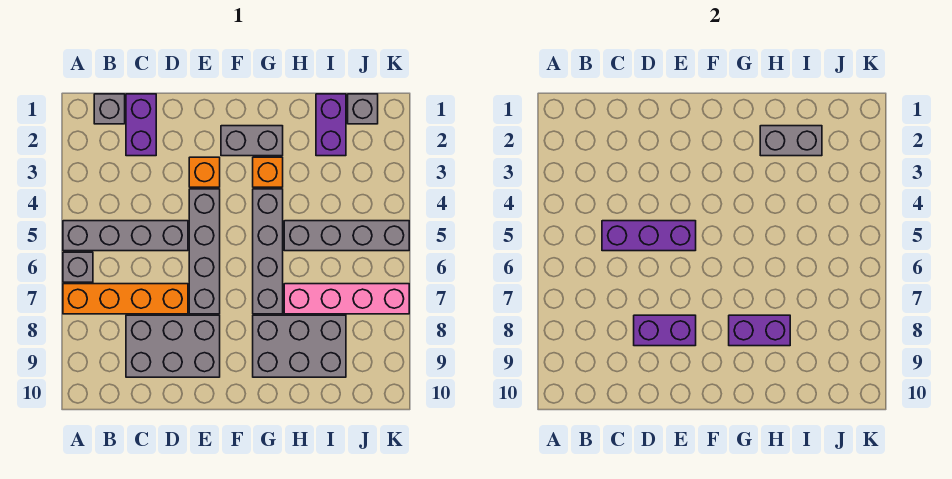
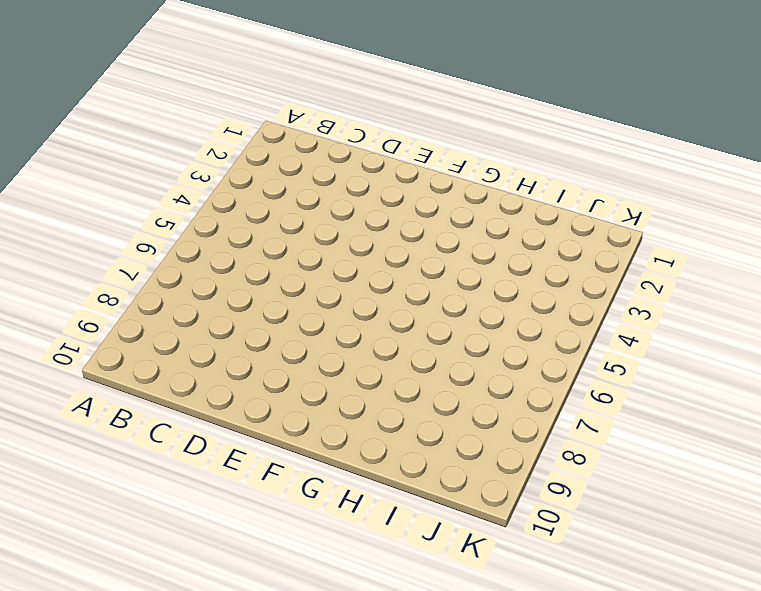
none -> grey brick A5:D5 level 1
none -> grey brick A6 level 1
none -> orange brick A7:D7 level 1

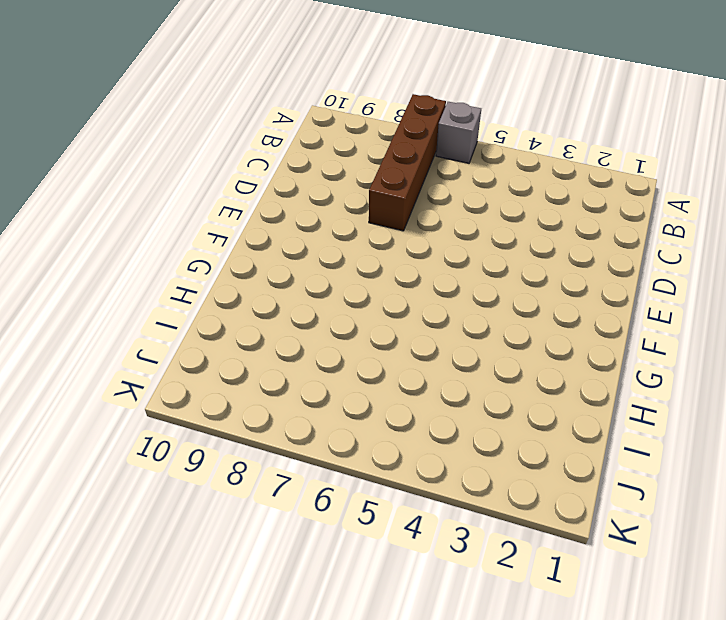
brown brick A7:D7 level 1 -> orange brick A7:D7 level 1
none -> grey brick A5:D5 level 1
none -> grey brick B1 level 1
none -> purple brick C1:C2 level 1

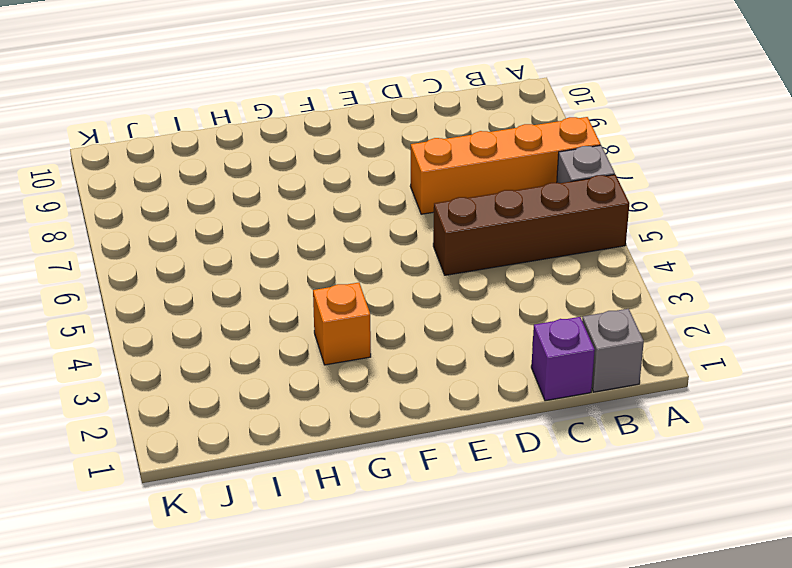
brown brick A5:D5 level 1 -> grey brick A5:D5 level 1
purple brick C1 level 1 -> purple brick C1:C2 level 1
none -> grey brick C8:E9 level 1
none -> orange brick E3 level 1
none -> grey brick E4:E7 level 1

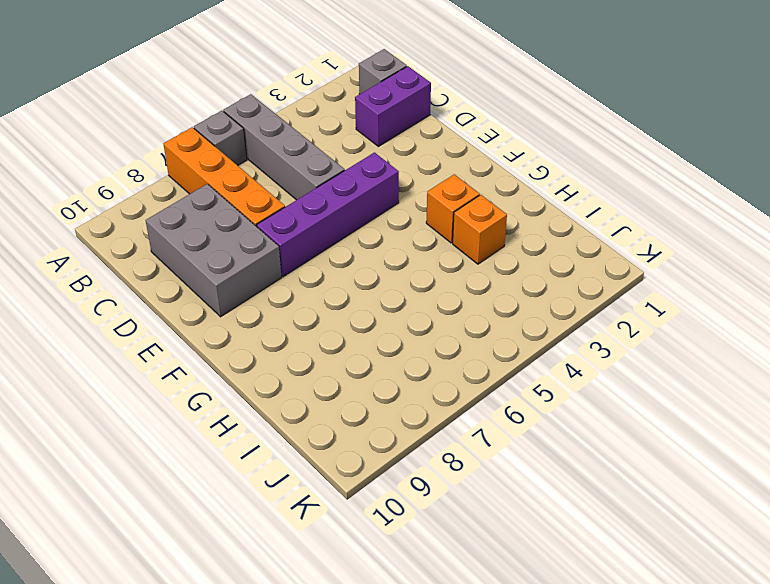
purple brick E4:E7 level 1 -> grey brick E4:E7 level 1
orange brick H3 level 1 -> orange brick E3 level 1
none -> grey brick F2:G2 level 1
none -> grey brick G4:G7 level 1
none -> grey brick G8:I9 level 1

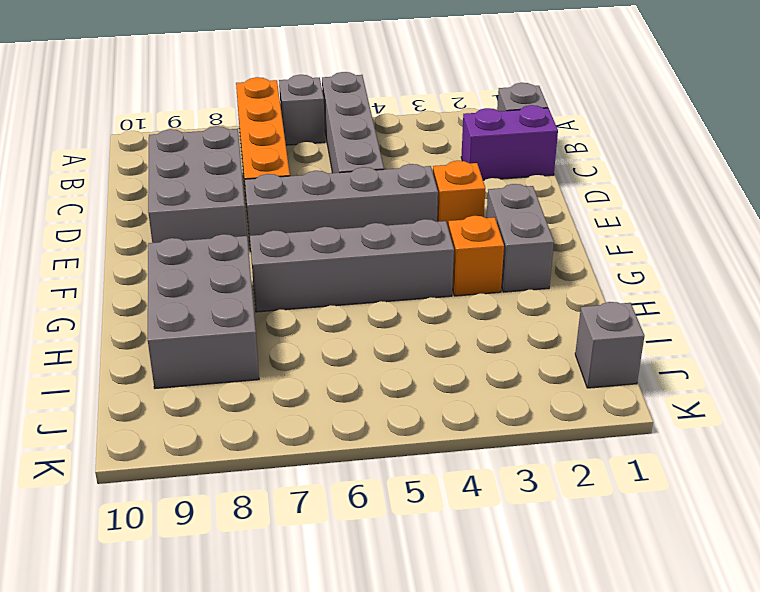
none -> grey brick H5:K5 level 1
none -> pink brick H7:K7 level 1
none -> purple brick I1:I2 level 1

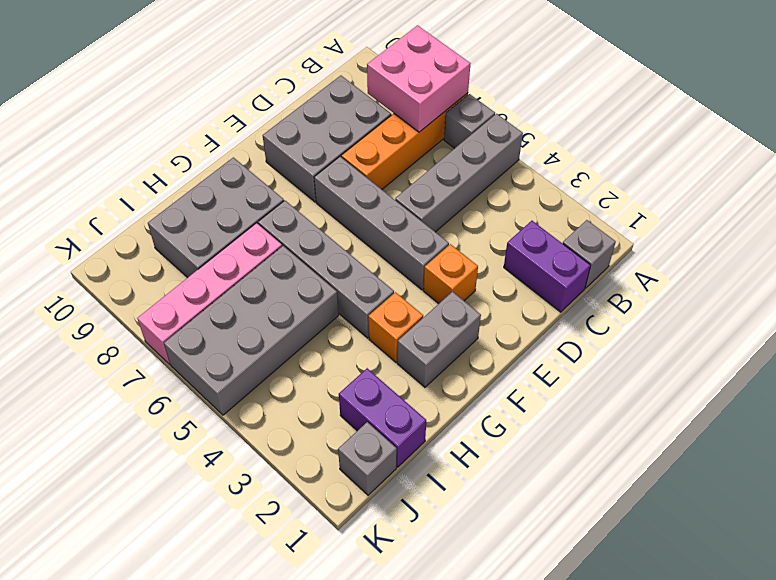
pink brick A7:B8 level 2 -> none
grey brick H5:K6 level 1 -> grey brick H5:K5 level 1
none -> purple brick C5:E5 level 2
none -> purple brick D8:E8 level 2
none -> purple brick G8:H8 level 2

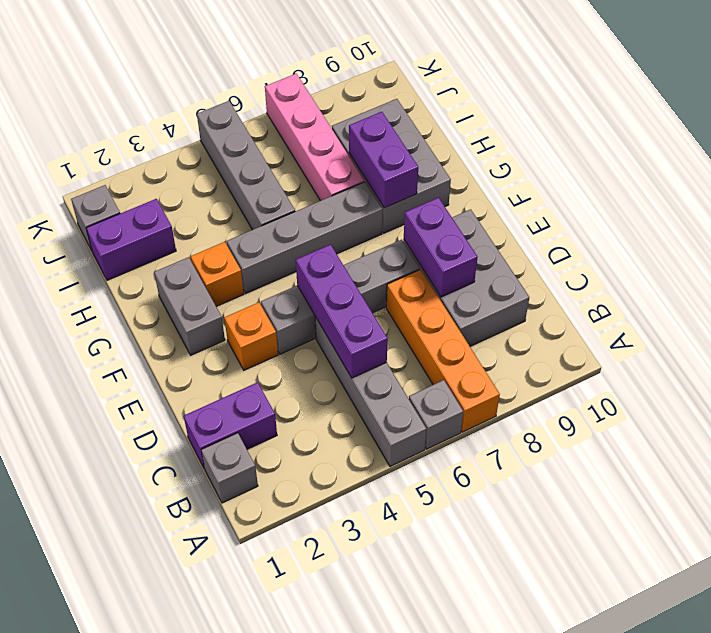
none -> grey brick H2:I2 level 2

